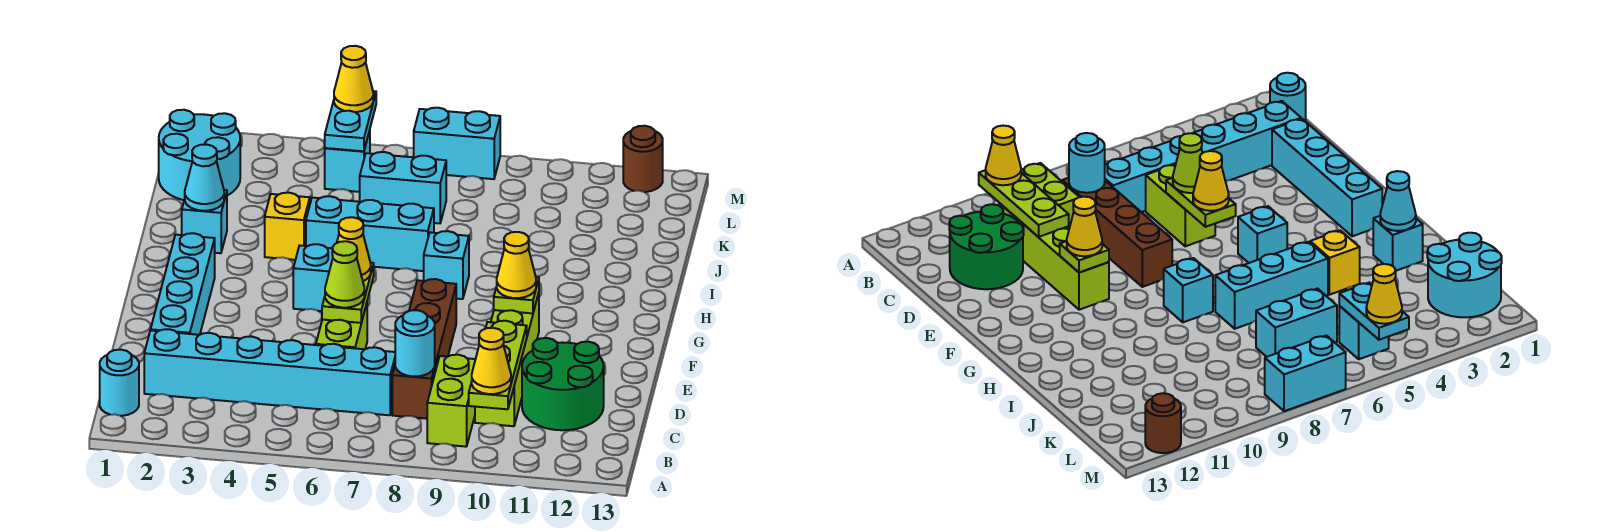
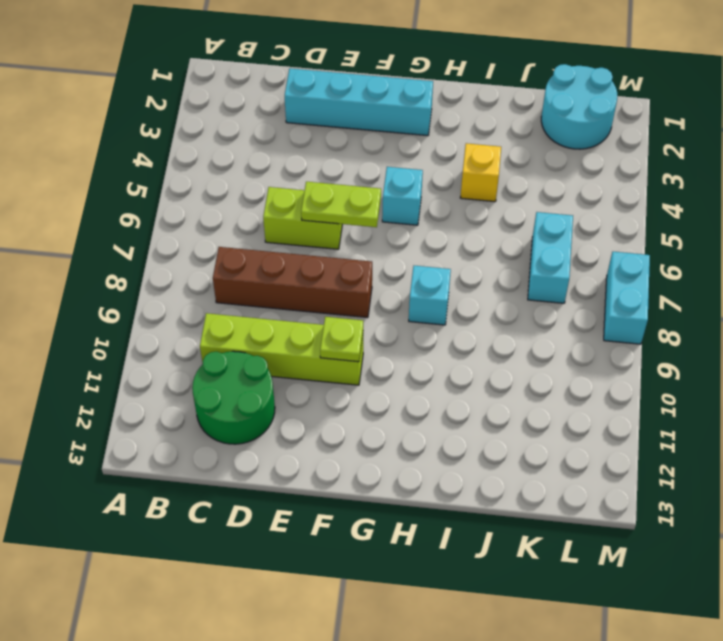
none -> cyan round brick B1 level 1
none -> lime brick B9:C9 level 1
none -> cyan brick C2:C7 level 1

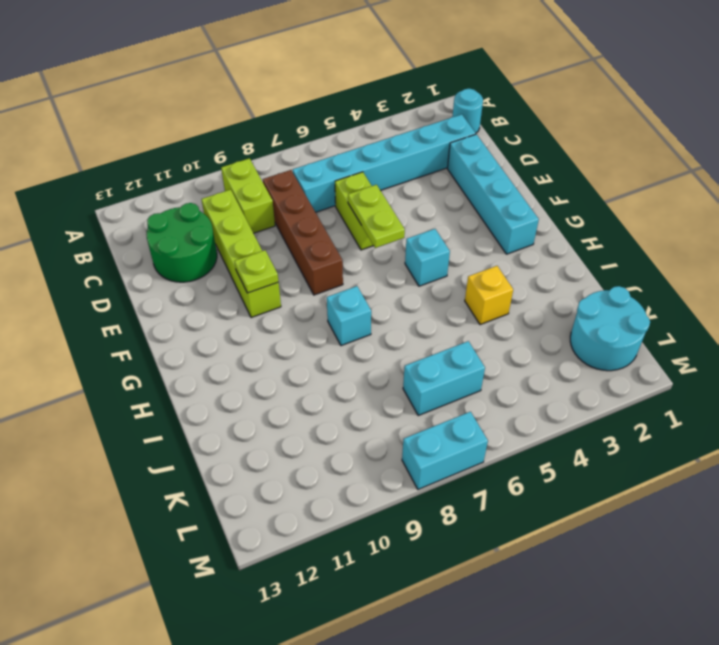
none -> cyan brick I2 level 1
none -> cyan brick I5:I7 level 1
none -> cyan brick L5 level 1

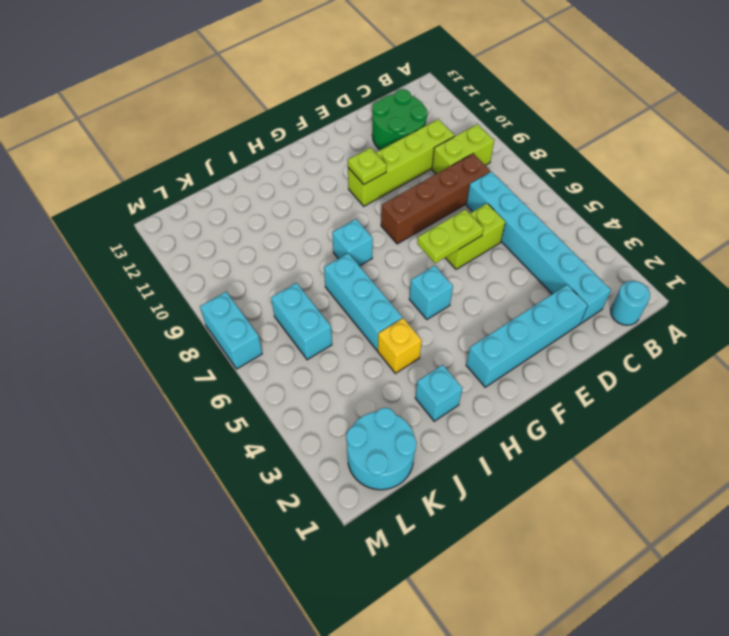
none -> cyan brick L5 level 1
none -> brown round brick M12 level 1
none -> lime plate B10:D10 level 2

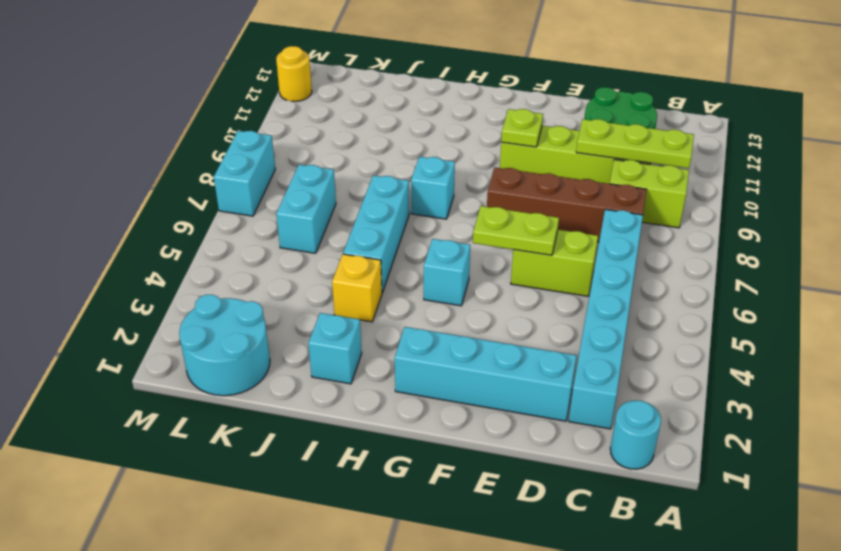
yellow round brick M12 level 1 -> brown round brick M12 level 1
none -> cyan brick L5 level 1
none -> cyan round brick C8 level 2
none -> cyan cone I2 level 2

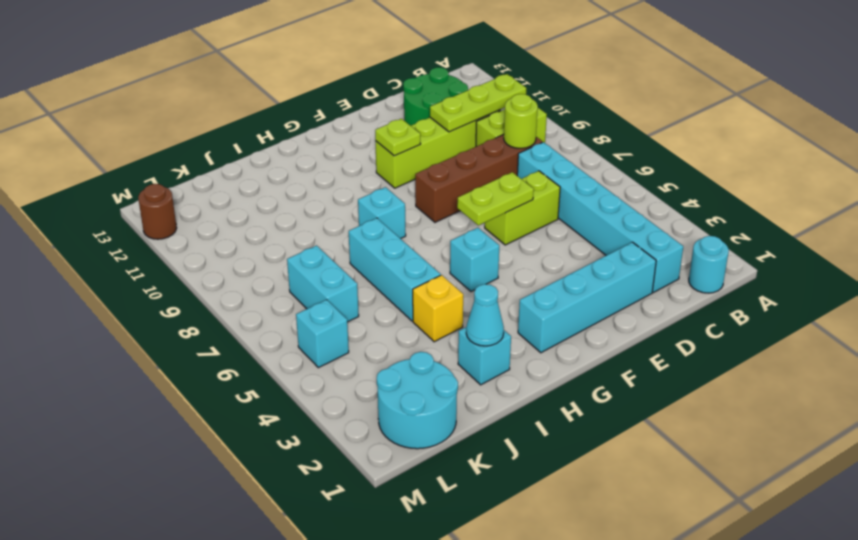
lime round brick C8 level 2 -> cyan round brick C8 level 2
none -> cyan brick M7:M8 level 1
none -> cyan plate L5:M5 level 2
none -> yellow cone B10 level 3

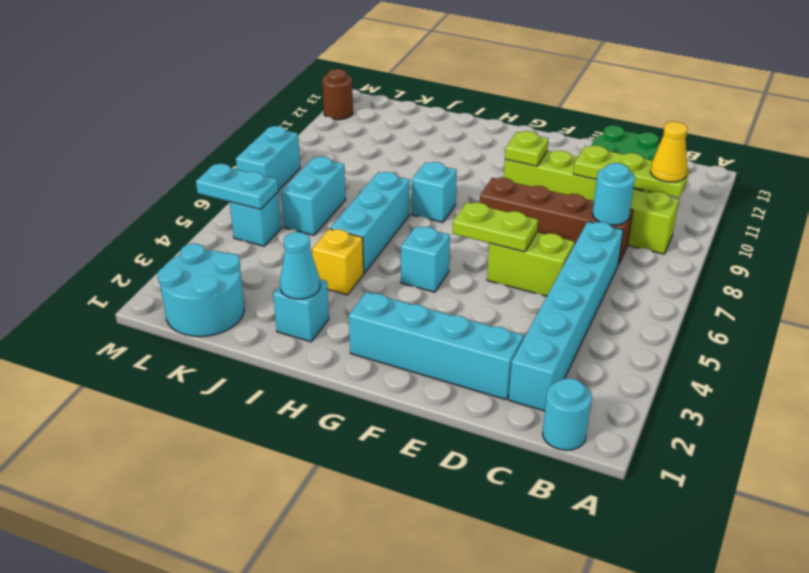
none -> lime cone E6 level 3
none -> yellow cone F6 level 3
none -> yellow cone F10 level 3

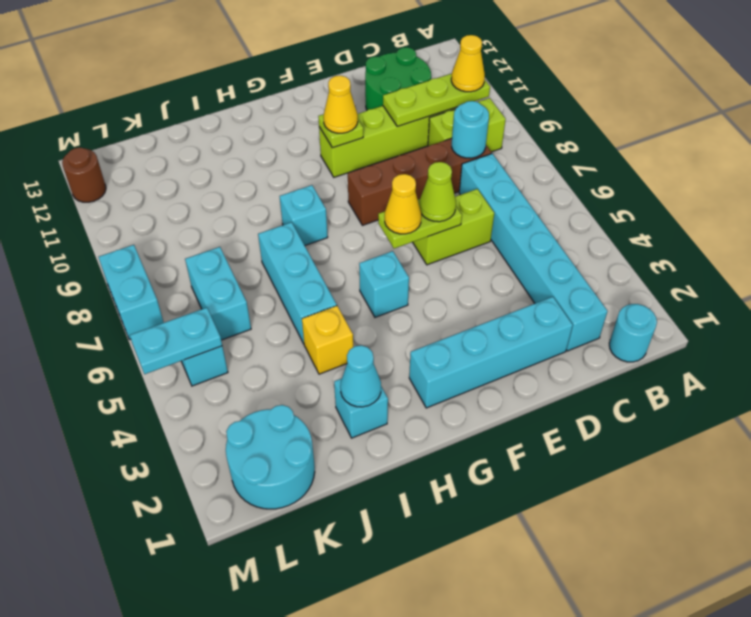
none -> yellow cone M5 level 3

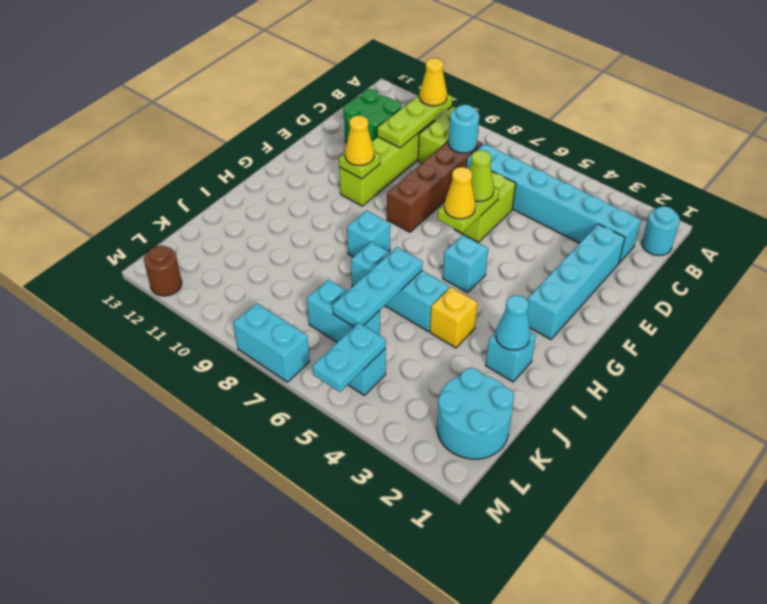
cyan plate I6:K6 level 2 -> none
none -> yellow cone M5 level 3

